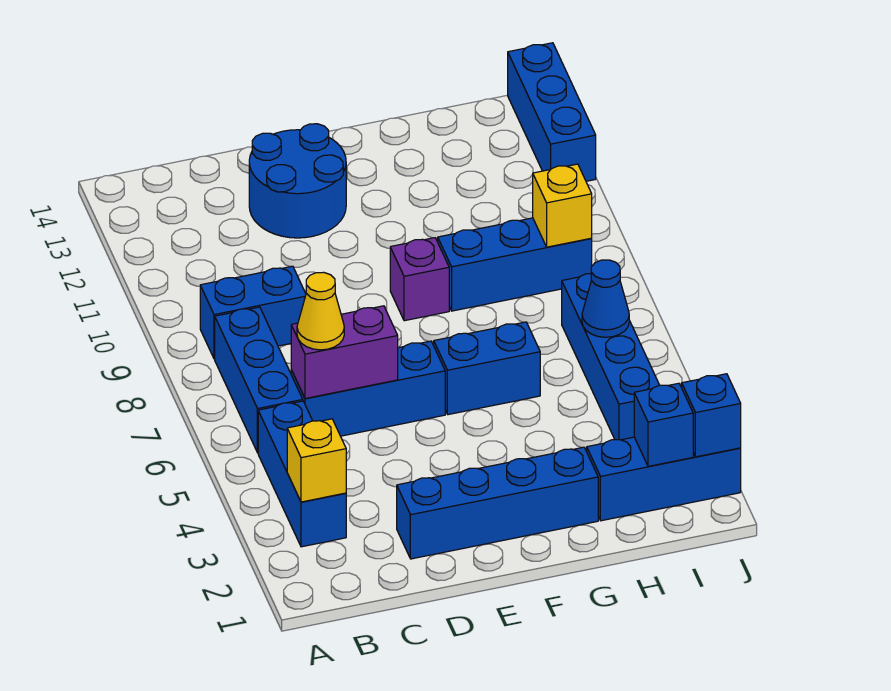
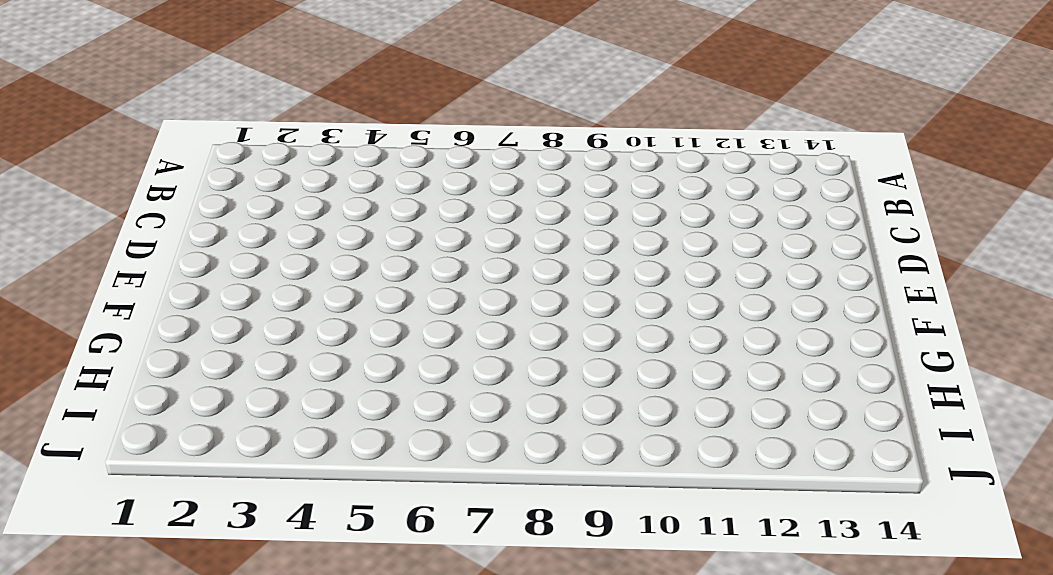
none -> blue brick B3:B5 level 1
none -> blue brick B6:B8 level 1
none -> blue brick B9:C9 level 1

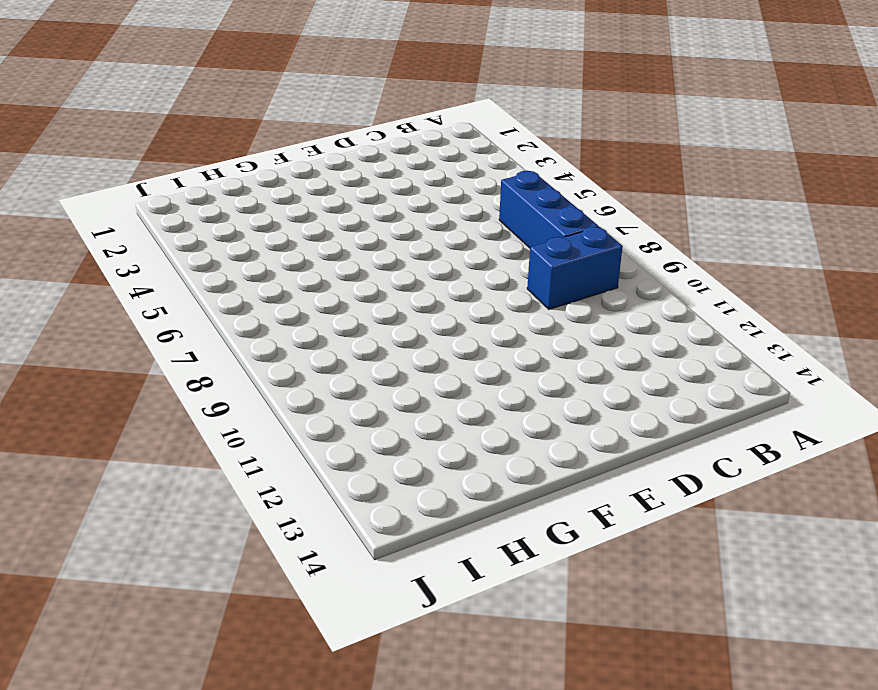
none -> blue brick B3:B5 level 1
none -> blue brick C6:E6 level 1
none -> blue brick D2:G2 level 1

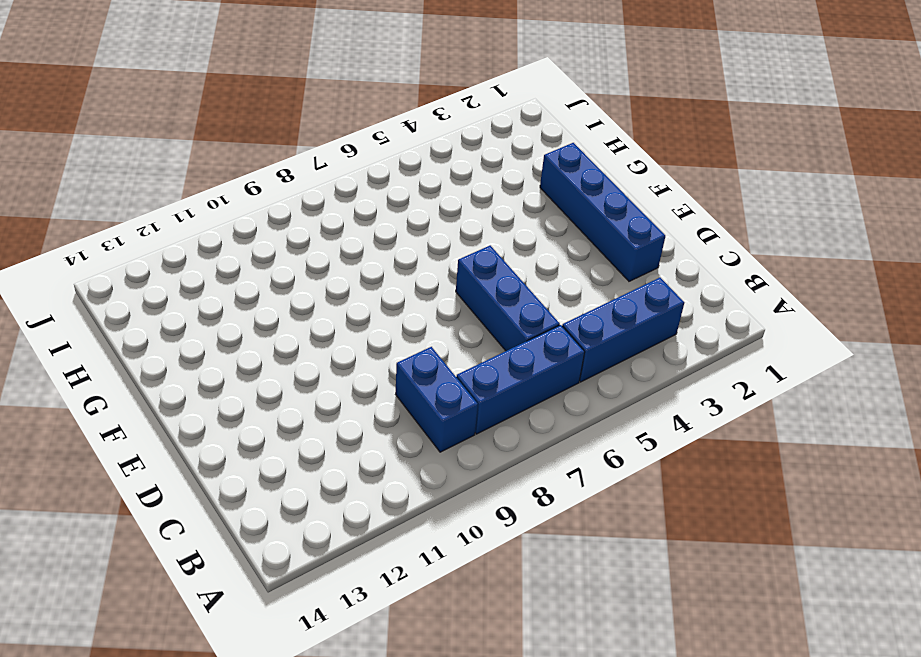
none -> blue round brick D12:E13 level 1
none -> blue brick F6:G6 level 1
none -> purple brick F9 level 1

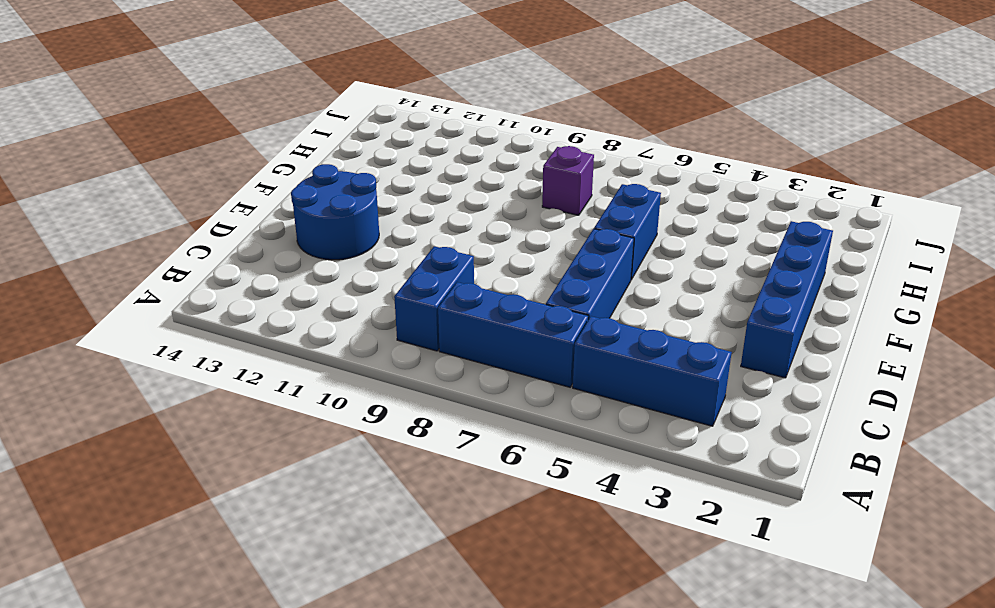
purple brick H8 level 1 -> purple brick F9 level 1
none -> blue brick G9:I9 level 1
none -> blue brick H2:J2 level 1
none -> blue brick I4:I7 level 1

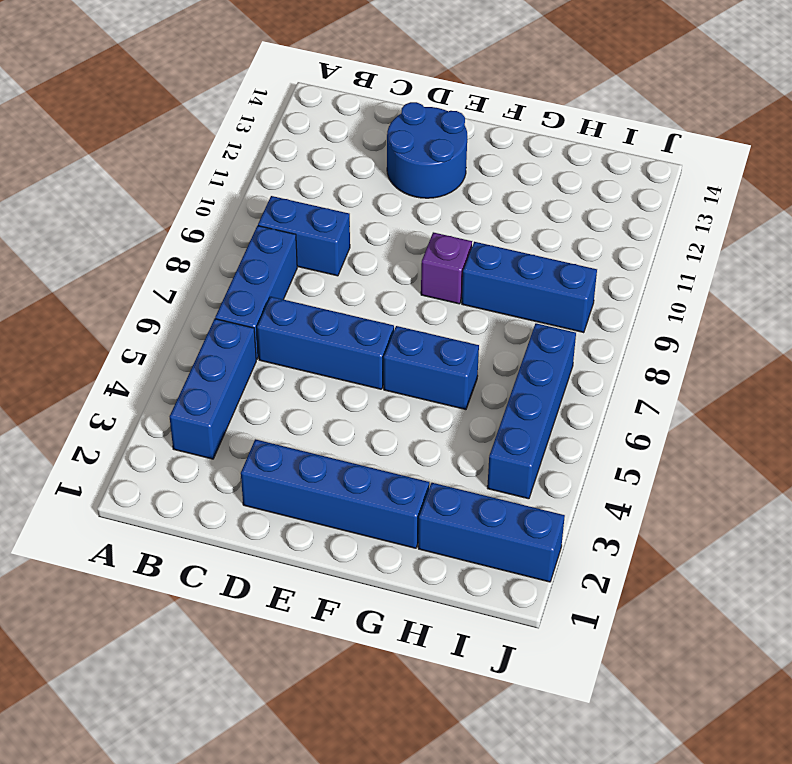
none -> blue brick J12:J14 level 1
none -> yellow brick B3 level 2
none -> purple brick C6:D6 level 2

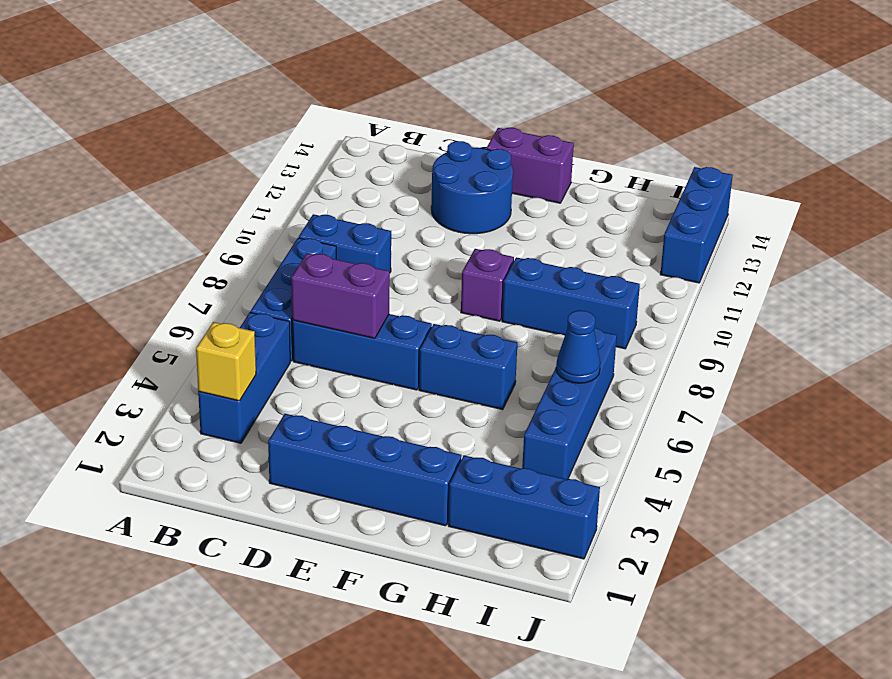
purple brick E14:F14 level 1 -> none
none -> blue brick I2 level 2
none -> yellow brick I9 level 2
none -> blue brick J2 level 2

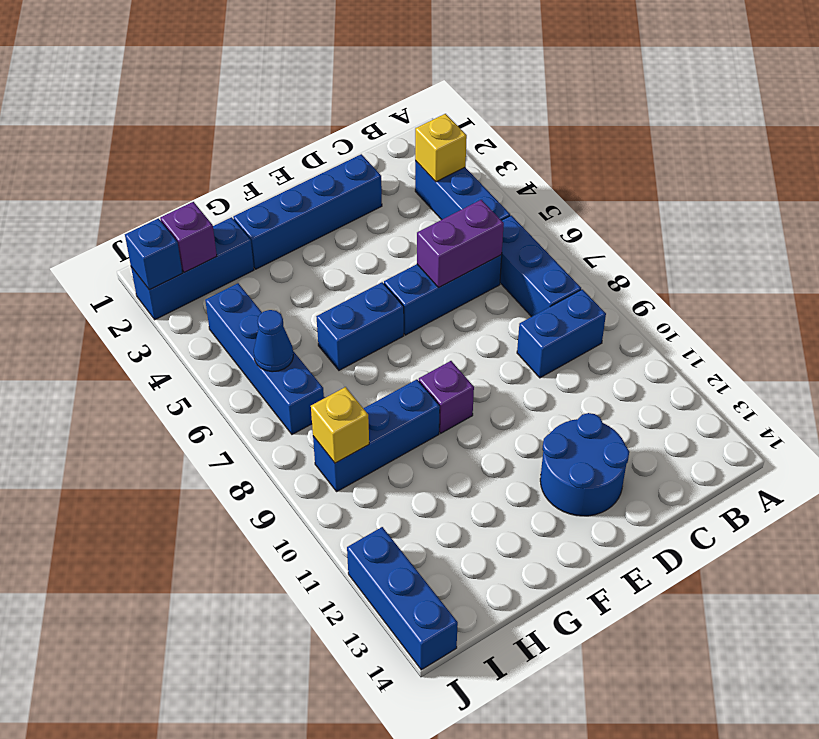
purple brick I2 level 2 -> blue brick I2 level 2
none -> yellow cone C6 level 3

